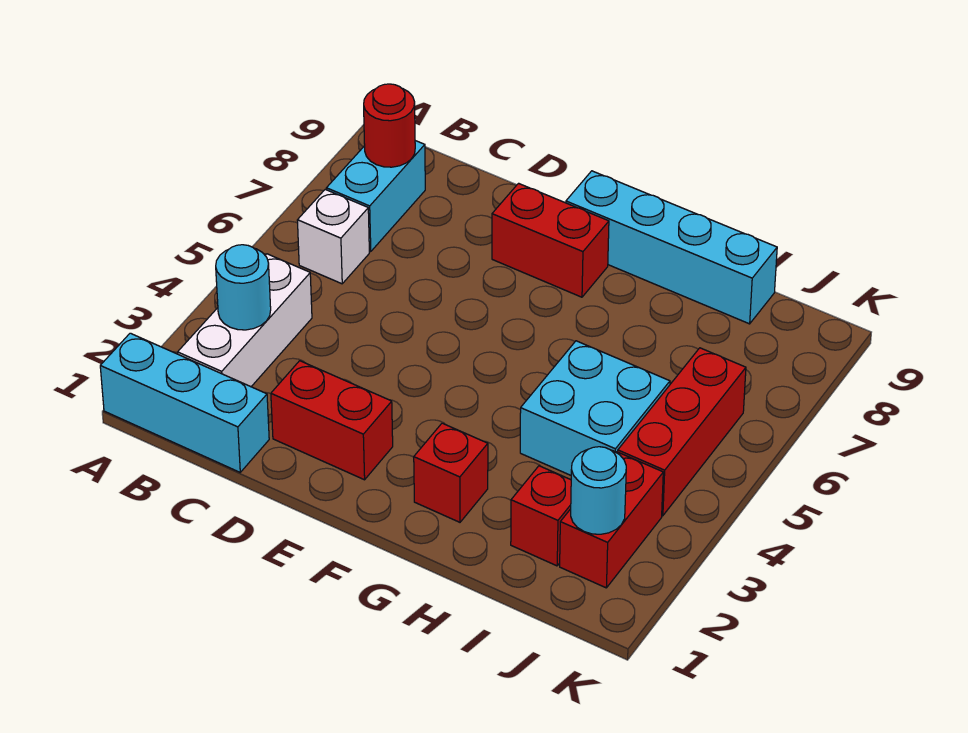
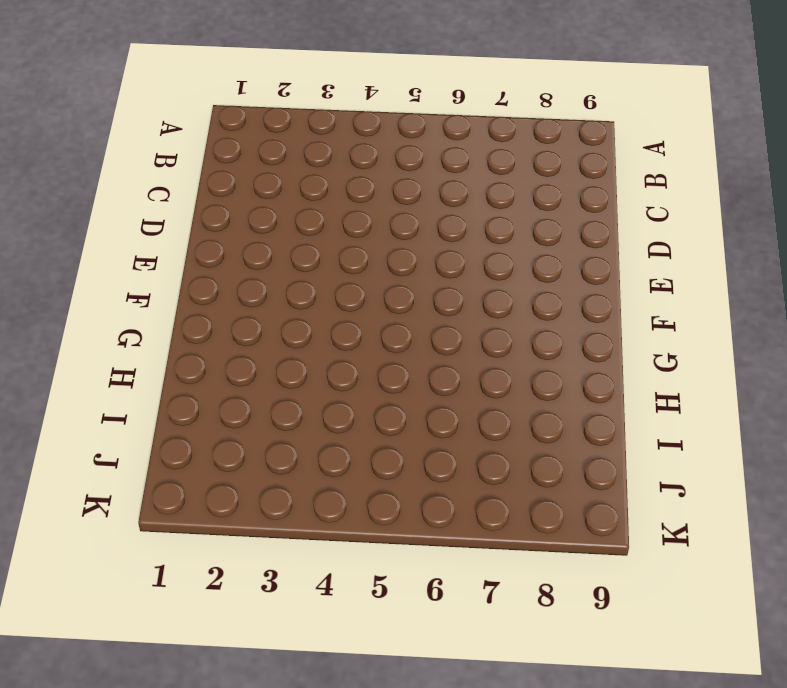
none -> cyan brick A1:C1 level 1
none -> white brick B2:B4 level 1
none -> white brick B6 level 1

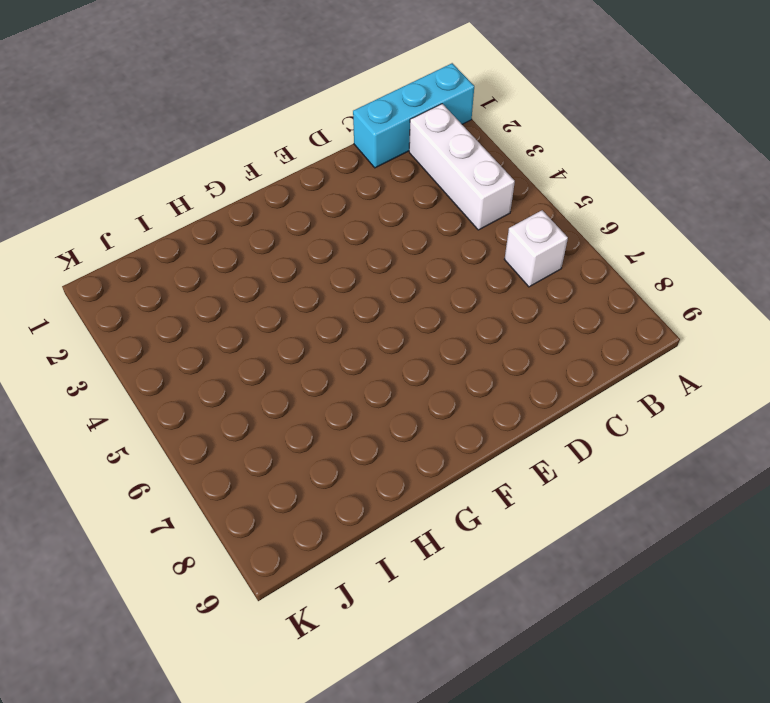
none -> cyan brick B7:B8 level 1
none -> red brick D2:E2 level 1
none -> red brick E8:F8 level 1

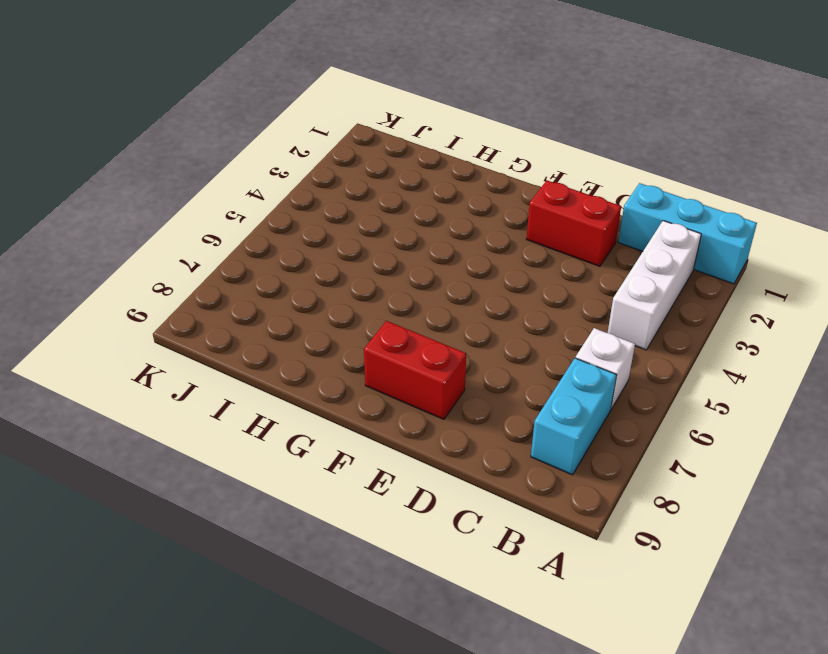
none -> cyan brick F9:I9 level 1
none -> red brick G2 level 1
none -> cyan brick H4:I5 level 1

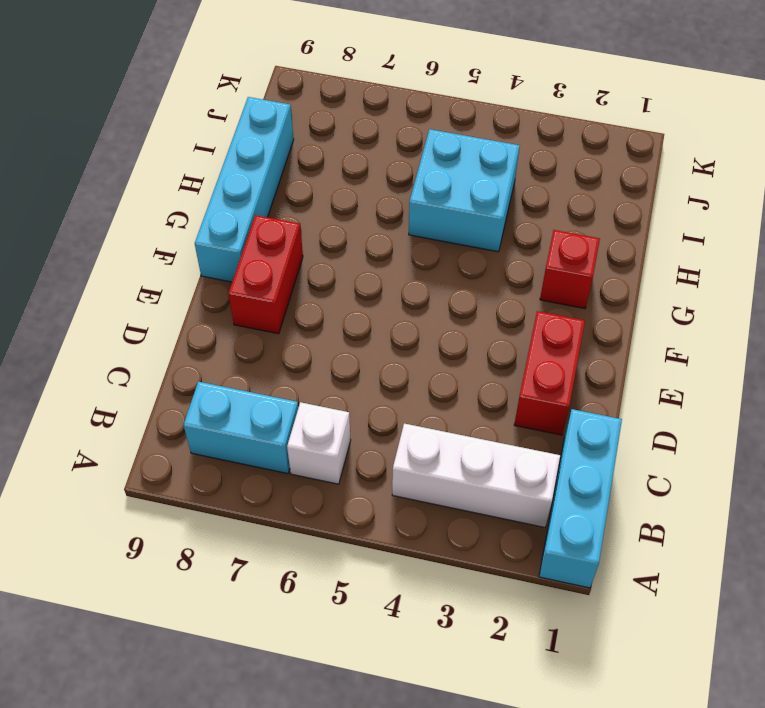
none -> red brick I2 level 1
none -> red brick J2:J3 level 1
none -> red brick J4:J6 level 1

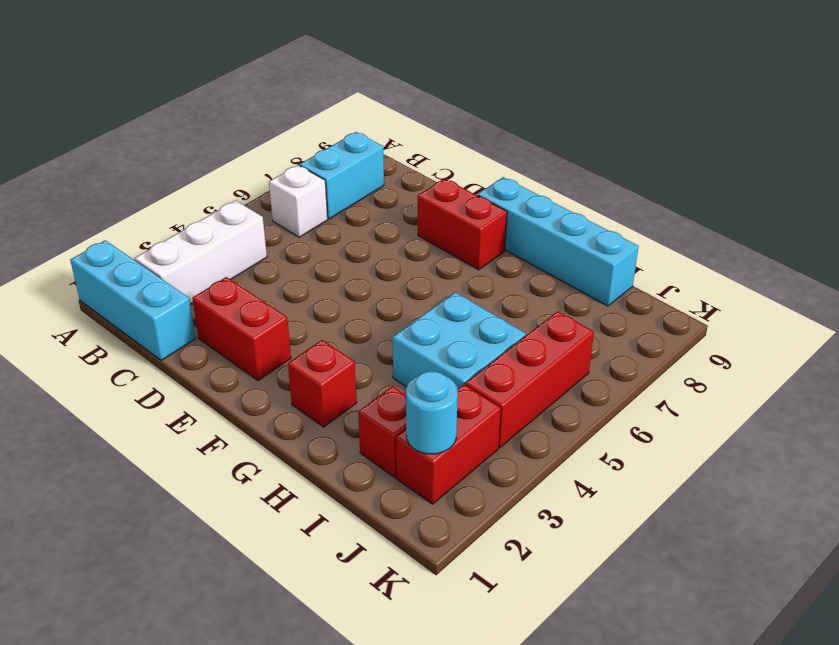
none -> cyan round brick B3 level 2
none -> red round brick B8 level 2

